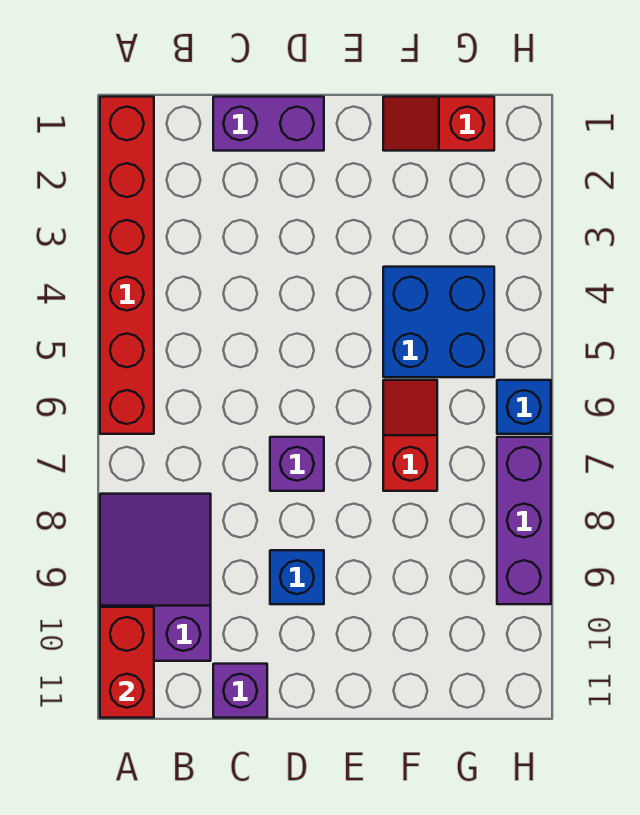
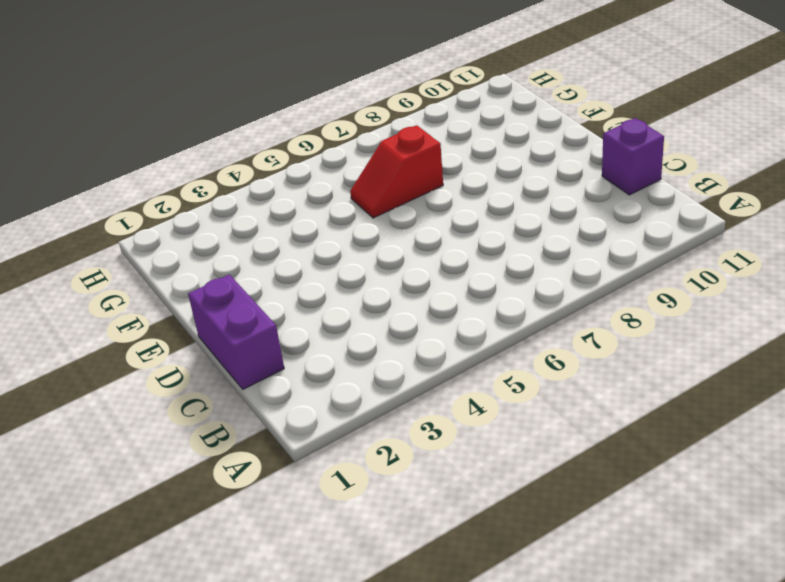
none -> red brick A1:A6 level 1
none -> purple slope A8:B10 level 1 top 10
none -> purple brick D7 level 1

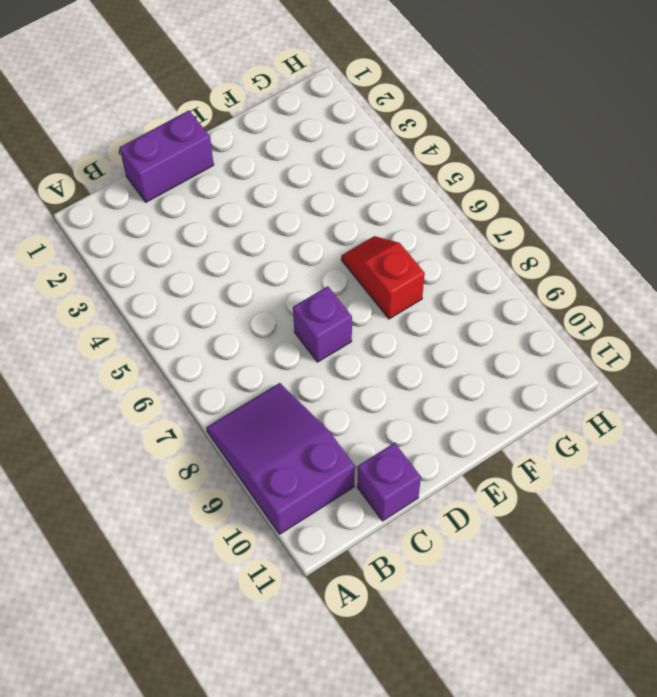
none -> red brick A1:A6 level 1
none -> blue brick D9 level 1
none -> red slope F1:G1 level 1 top G

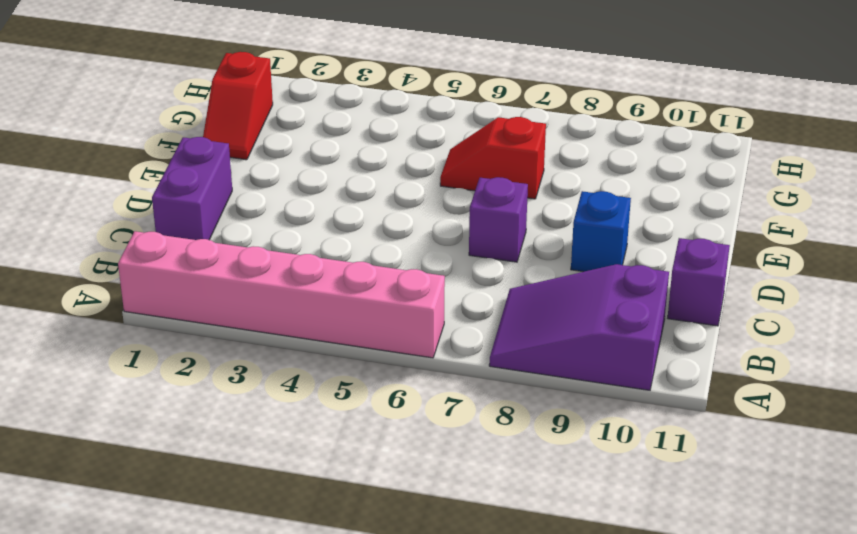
pink brick A1:A6 level 1 -> red brick A1:A6 level 1
none -> blue brick F4:G5 level 1
none -> blue brick H6 level 1
none -> purple brick H7:H9 level 1

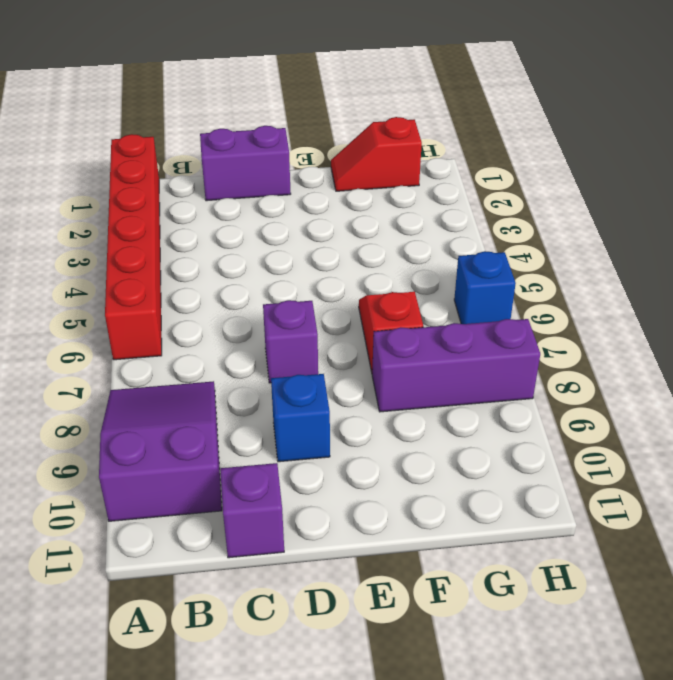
purple brick F8:H8 level 1 -> purple brick H7:H9 level 1
none -> blue brick F4:G5 level 1
none -> red brick A10:A11 level 2

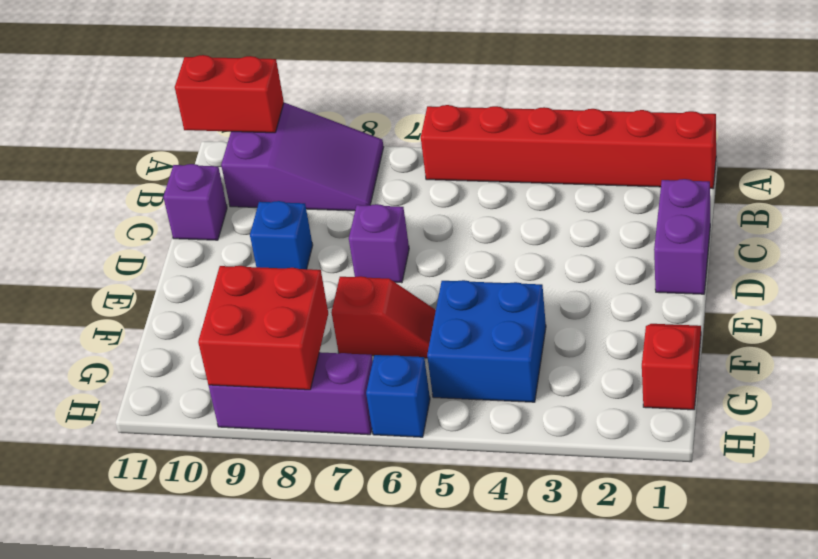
red brick G8:H9 level 2 -> none

